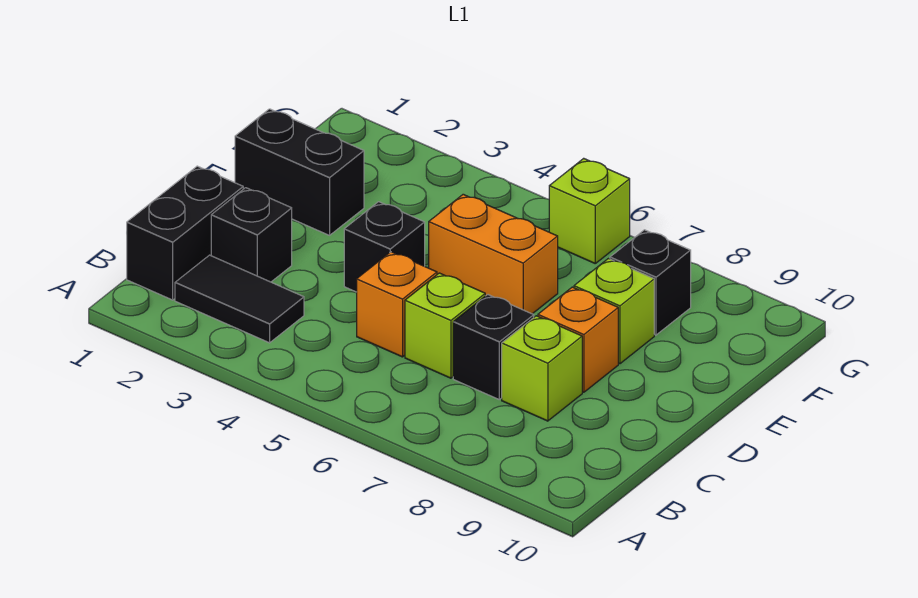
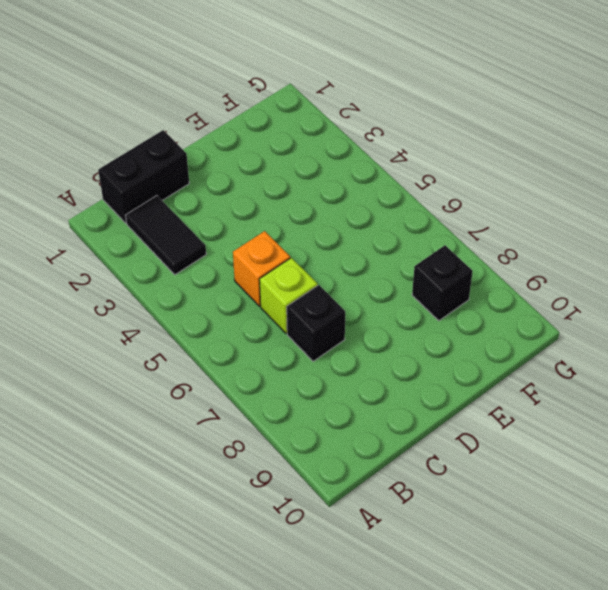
none -> black brick C2 level 1
none -> lime brick C8 level 1
none -> black brick D4 level 1

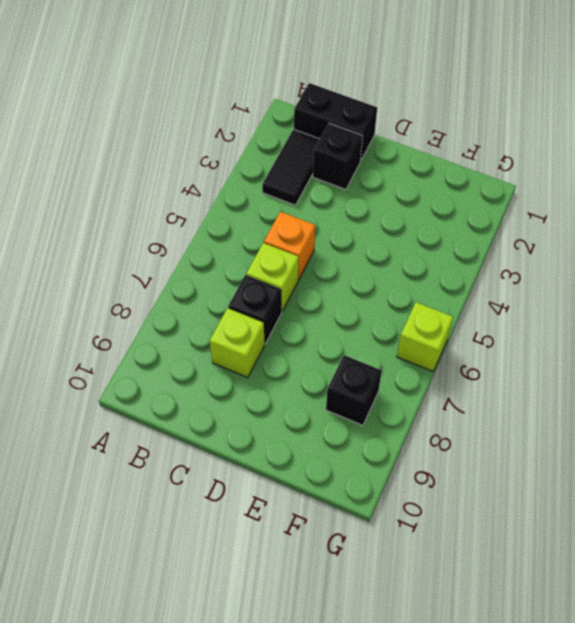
none -> black brick D4 level 1
none -> orange brick D8 level 1
none -> black brick E1:E2 level 1

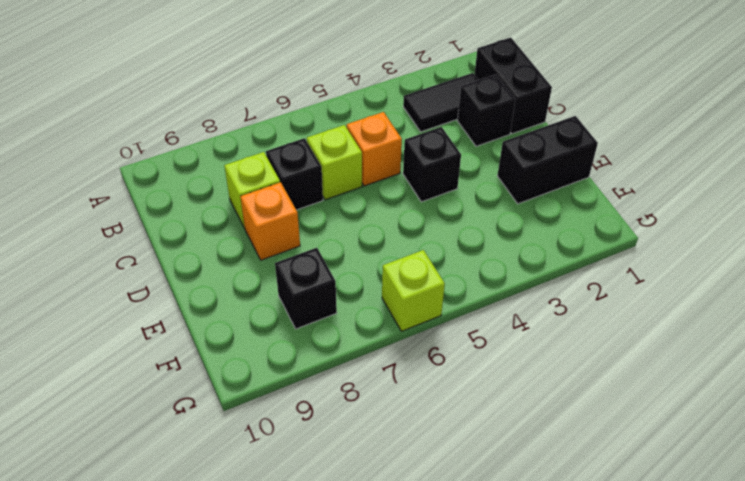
none -> orange brick E5:E6 level 1
none -> lime brick E8 level 1

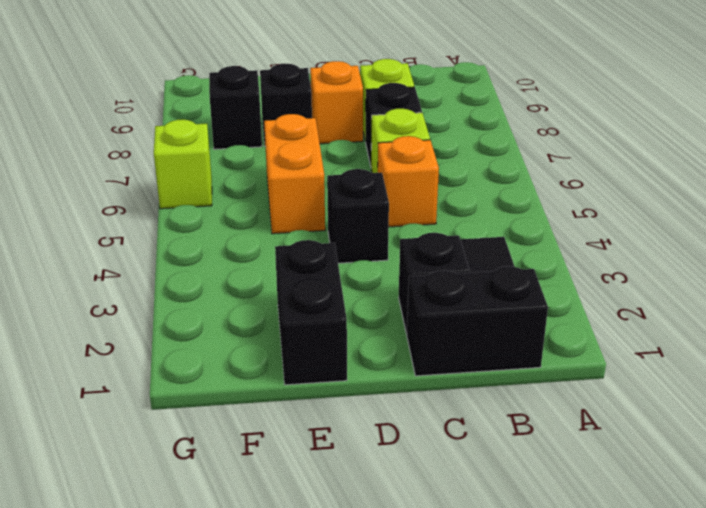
black brick E8 level 1 -> lime brick E8 level 1

